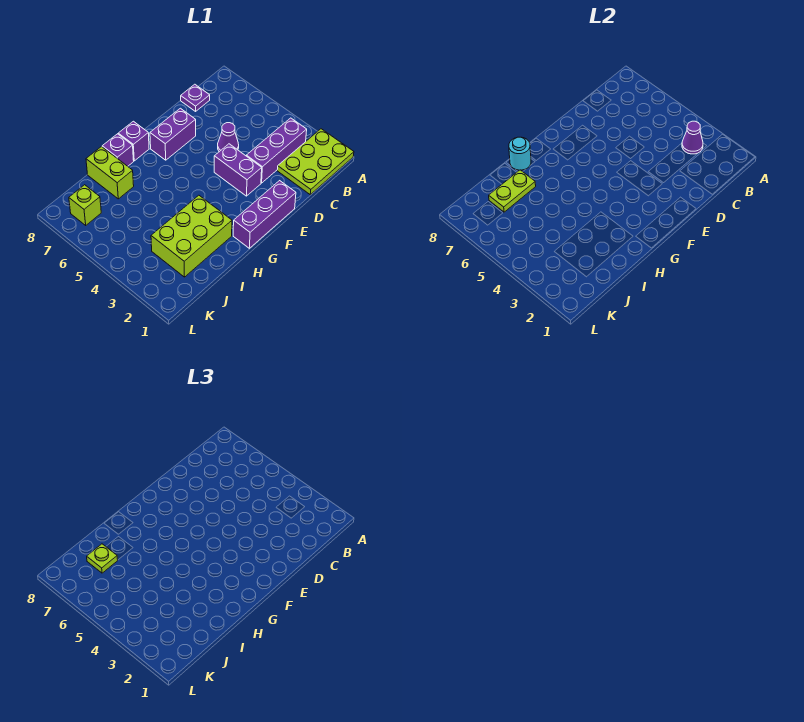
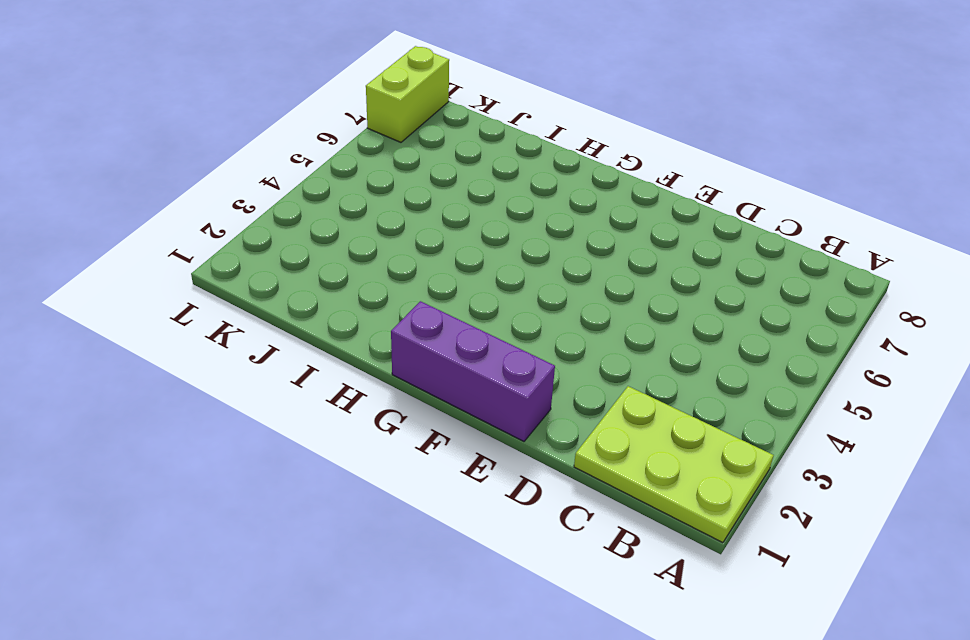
lime brick L7:L8 level 1 -> lime brick I7:I8 level 1
none -> purple brick B3:D3 level 1
none -> purple plate C8 level 1
none -> purple cone D5 level 1

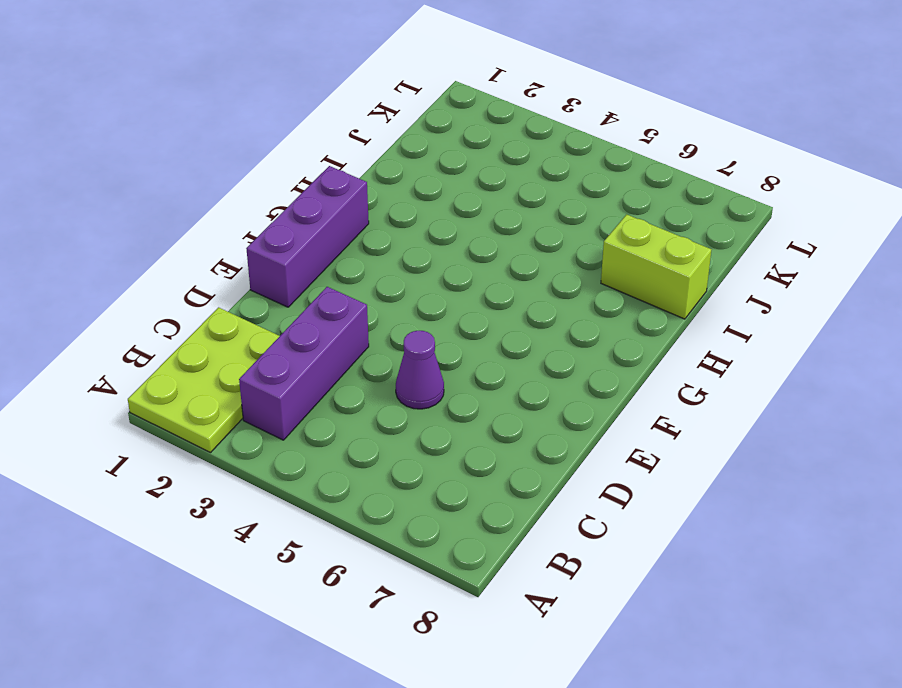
none -> purple plate C8 level 1
none -> purple brick E3:E4 level 1
none -> purple brick E7:F7 level 1

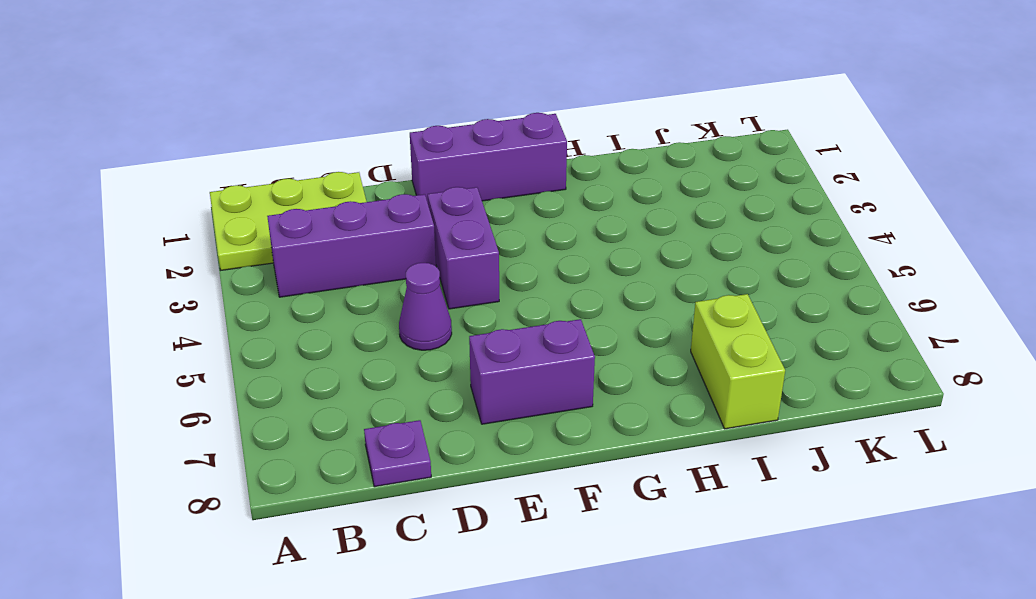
none -> purple brick G8 level 1
none -> lime brick H2:J3 level 1
none -> purple brick H8 level 1

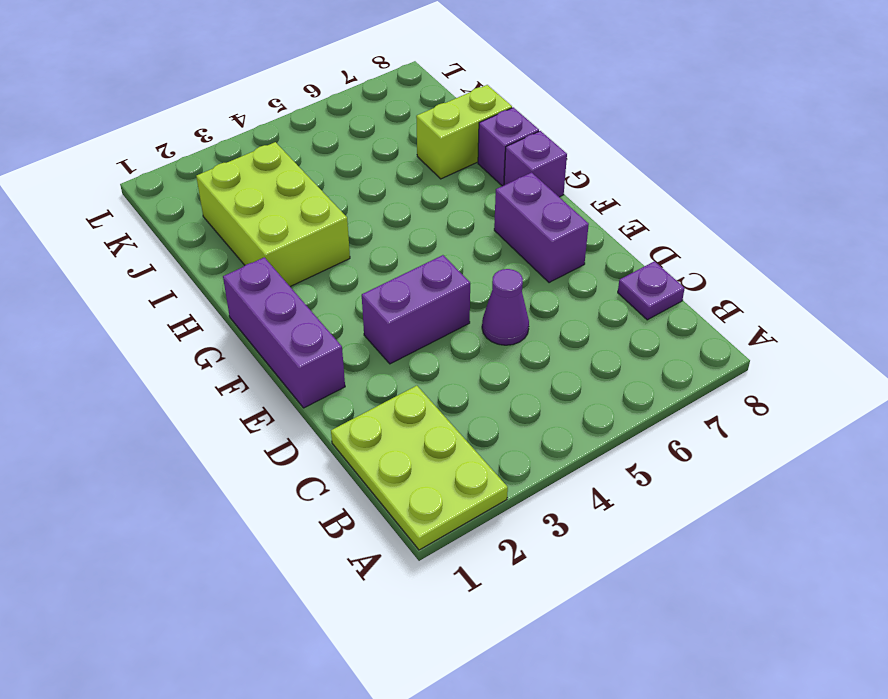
none -> purple brick B3:D3 level 1
none -> lime brick K7 level 1
none -> purple cone B3 level 2

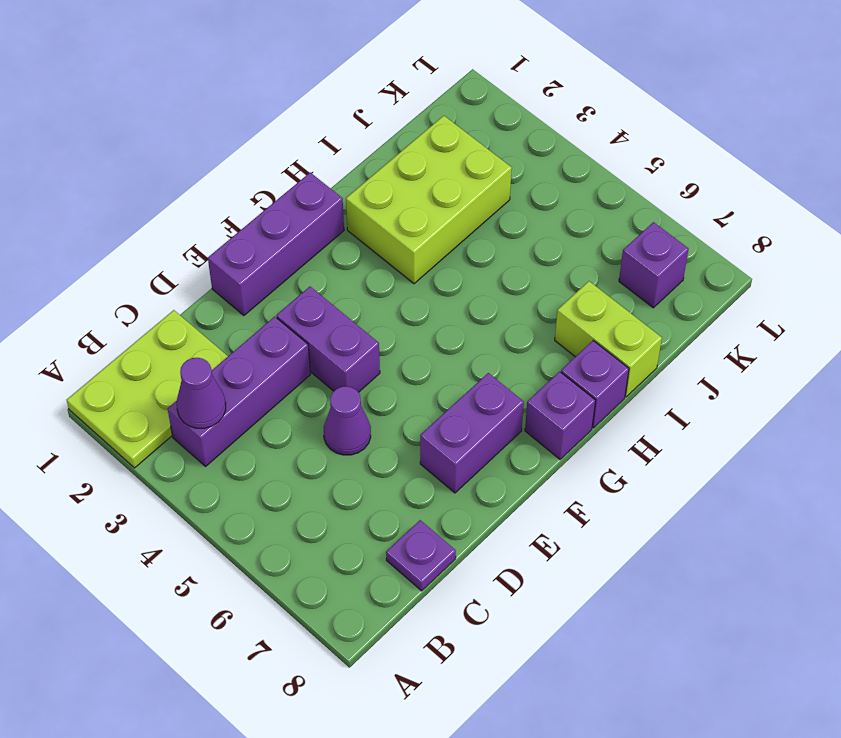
purple brick K7 level 1 -> lime brick K7 level 1
none -> cyan round brick H8 level 2
none -> lime plate I7:J7 level 2
none -> lime plate J7 level 3

